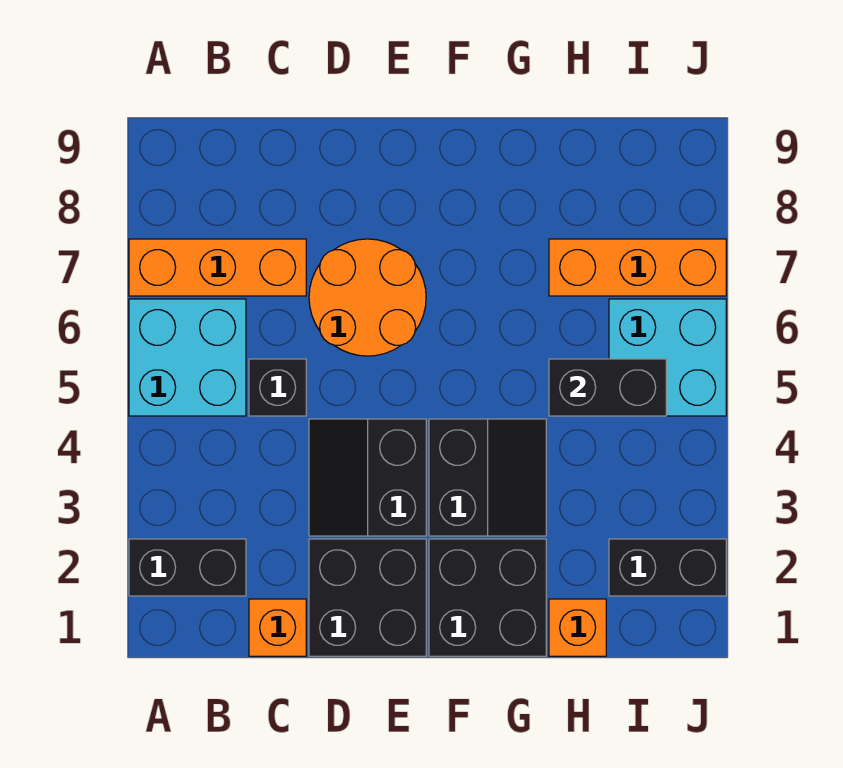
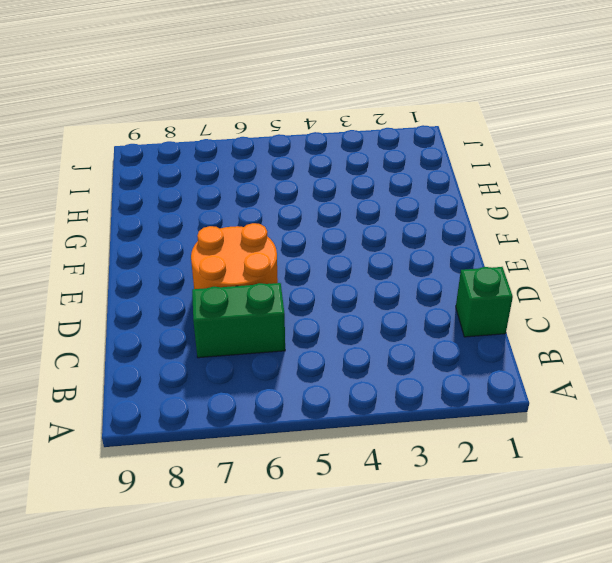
green brick C1 level 1 -> orange brick C1 level 1
green brick C6:C7 level 1 -> orange brick A7:C7 level 1
none -> black brick A2:B2 level 1
none -> cyan brick A5:B6 level 1
none -> black brick C5 level 1

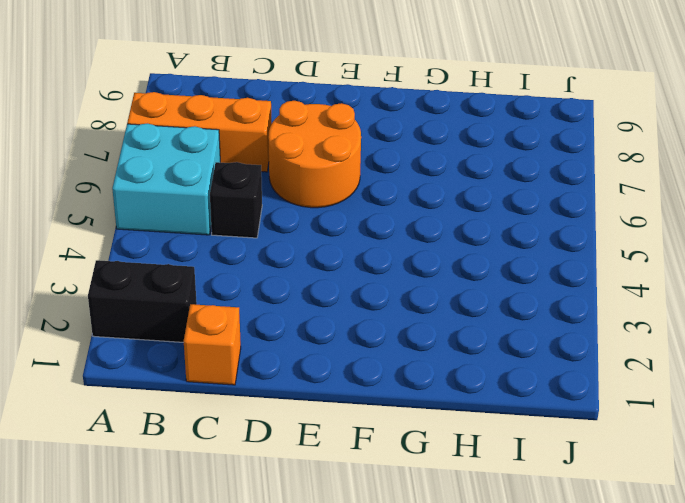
none -> black brick D1:E2 level 1
none -> black slope D3:E4 level 1 top E
none -> black brick F1:G2 level 1

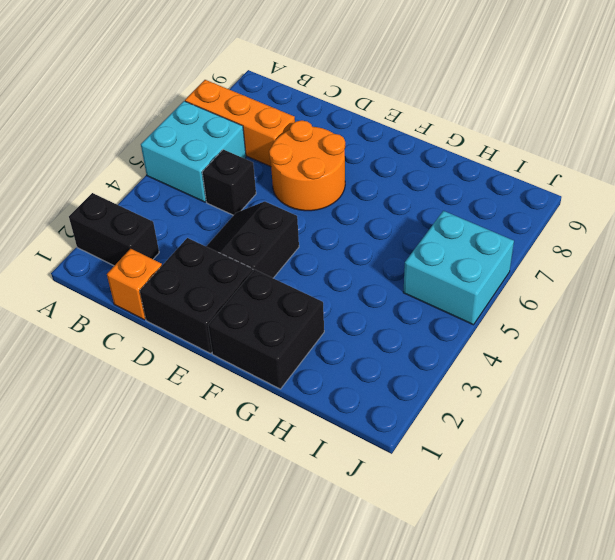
none -> black slope F3:G4 level 1 top F
none -> orange brick H1 level 1
none -> orange brick H7:J7 level 1

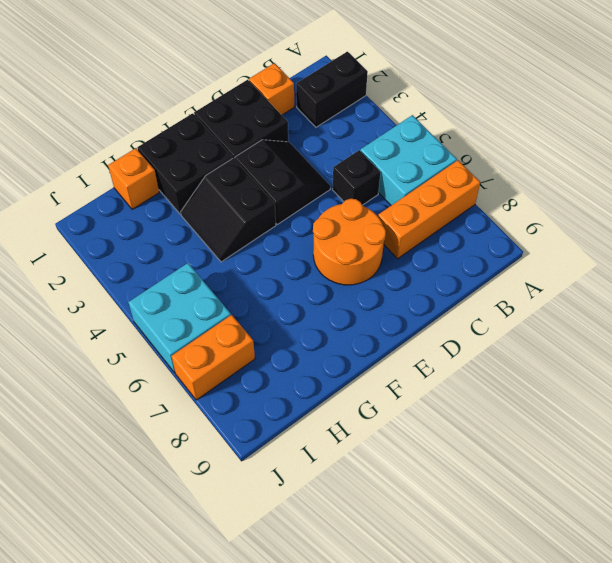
orange brick I7:J7 level 1 -> orange brick H7:J7 level 1
none -> black brick I2:J2 level 1
none -> black brick H5:I5 level 2

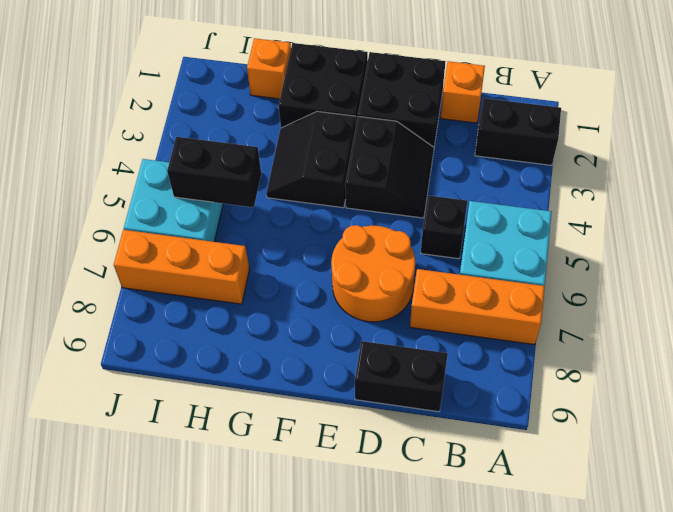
black brick C9:D9 level 1 -> black brick I2:J2 level 1

